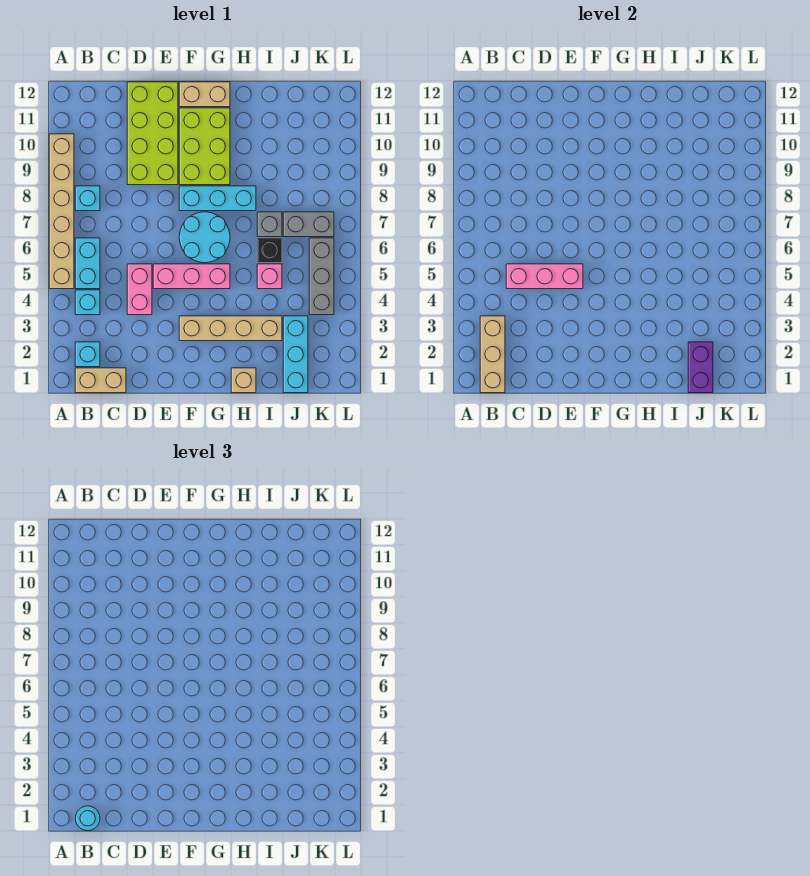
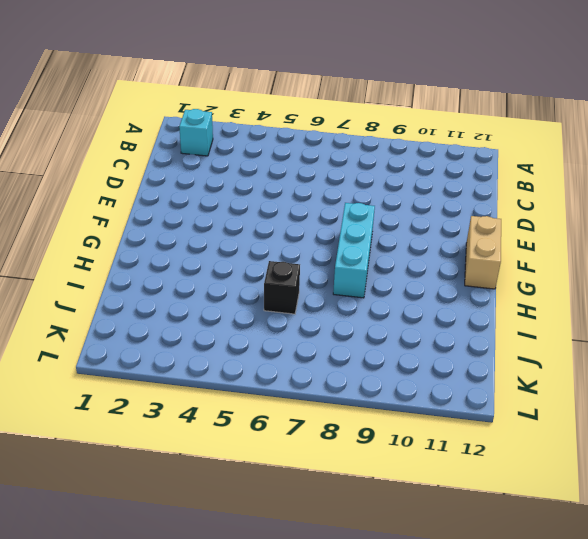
none -> tan brick A5:A10 level 1
none -> tan brick B1:C1 level 1
none -> cyan brick B4 level 1

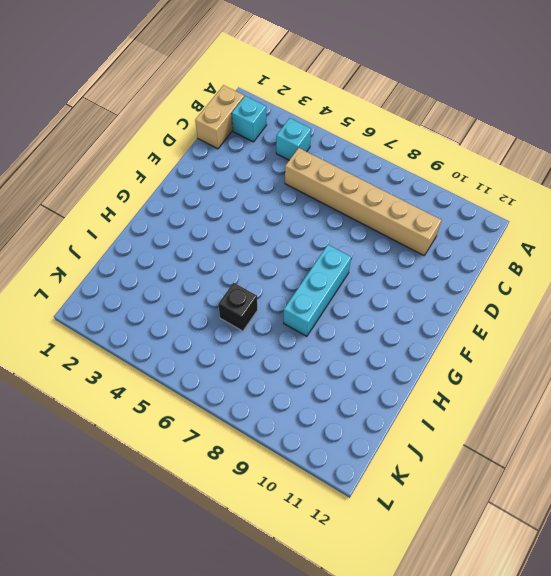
tan brick C5:C10 level 1 -> tan brick A5:A10 level 1
none -> cyan brick B5:B6 level 1
none -> cyan brick B8 level 1
none -> pink brick D4:D5 level 1

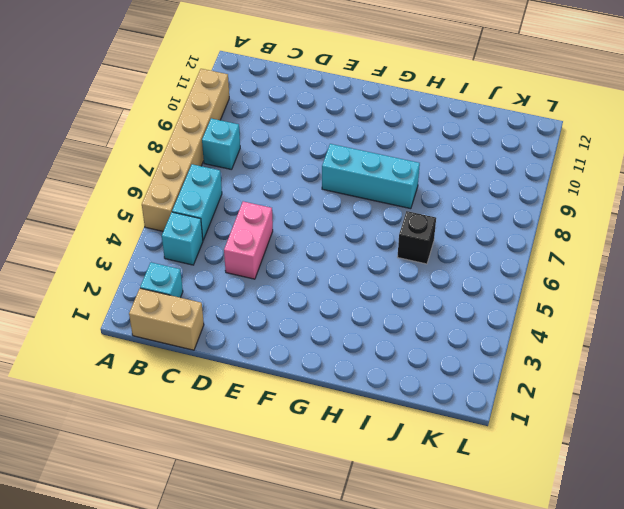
none -> lime brick D9:E12 level 1
none -> pink brick E5:G5 level 1
none -> tan brick F3:I3 level 1

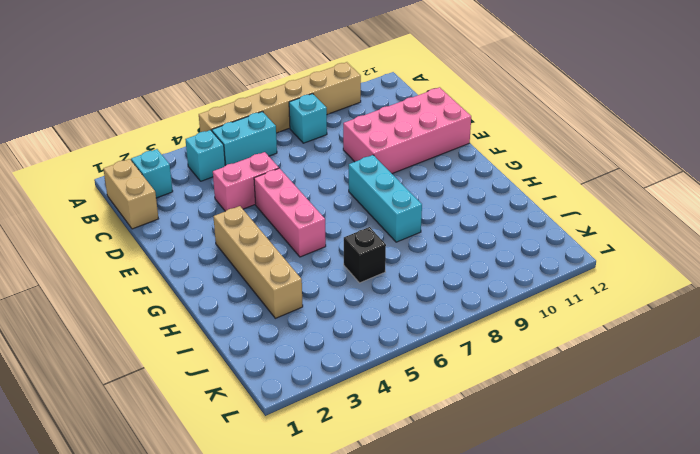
pink brick D9:E12 level 1 -> lime brick D9:E12 level 1
none -> cyan round brick F6:G7 level 1
none -> lime brick F9:G11 level 1
none -> tan brick F12:G12 level 1

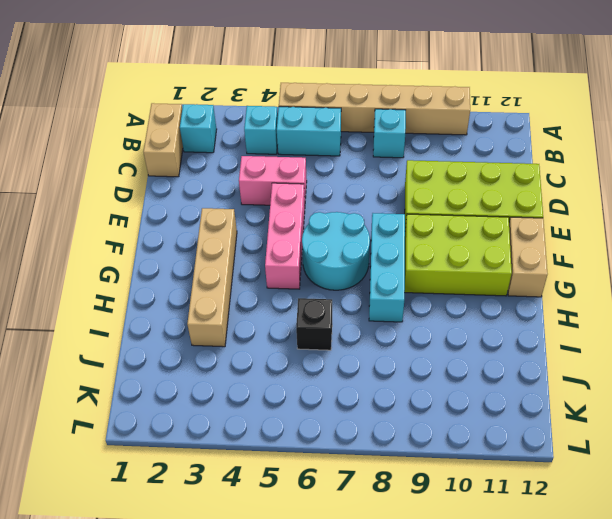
none -> tan brick H1 level 1
none -> pink brick I5 level 1
none -> grey brick I7 level 1

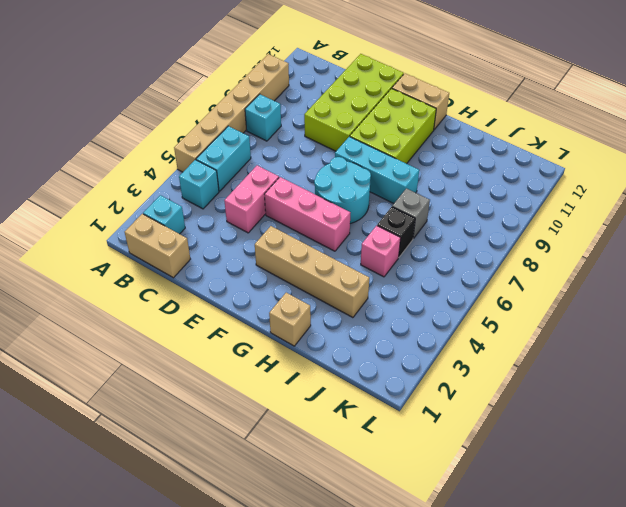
none -> cyan brick J1:J3 level 1
none -> grey brick J7:K7 level 1
none -> grey brick K4:K6 level 1

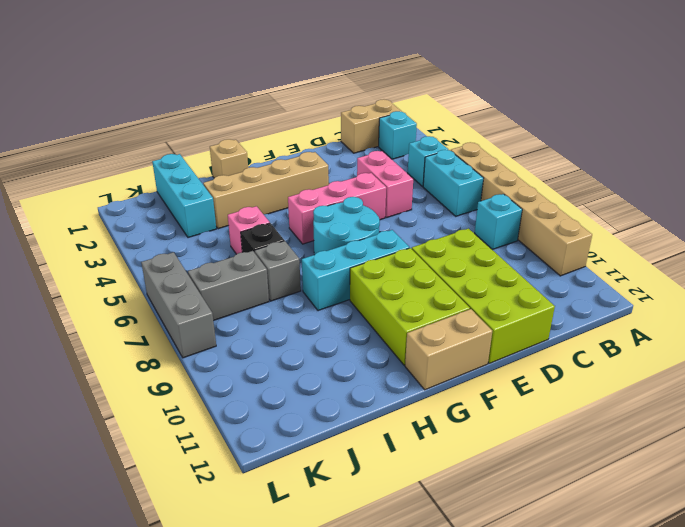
grey brick L6:L8 level 1 -> grey brick K4:K6 level 1
none -> tan brick B1:B3 level 2
none -> pink brick C5:E5 level 2
none -> purple brick J1:J2 level 2

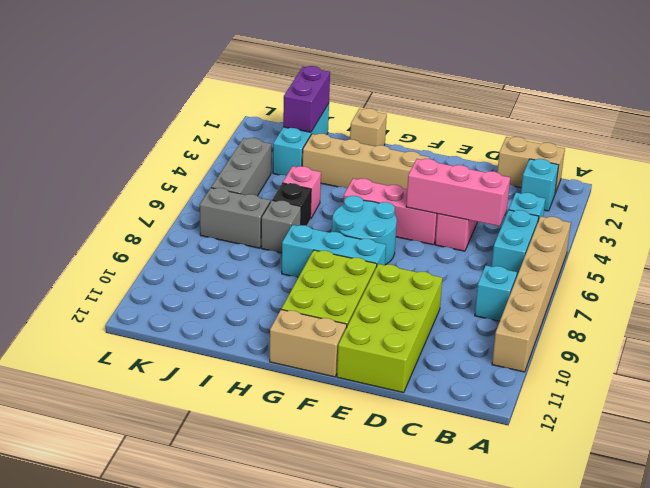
none -> tan brick B1:B3 level 2
none -> cyan round brick B1 level 3

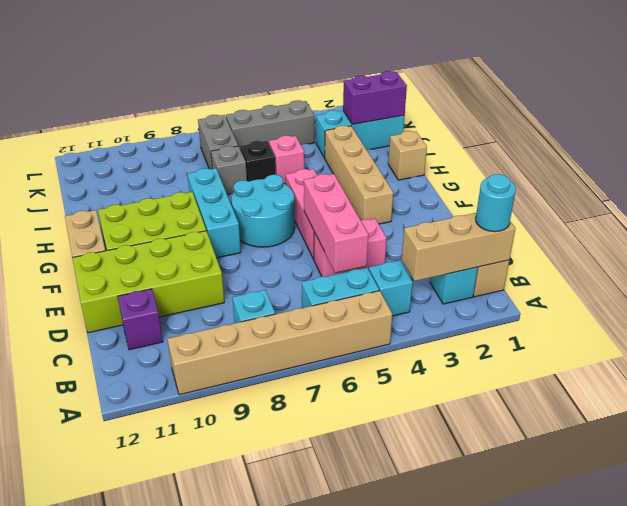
purple brick C11 level 1 -> none

